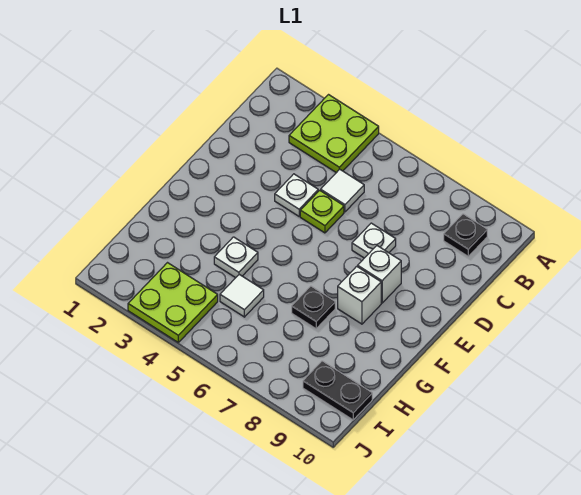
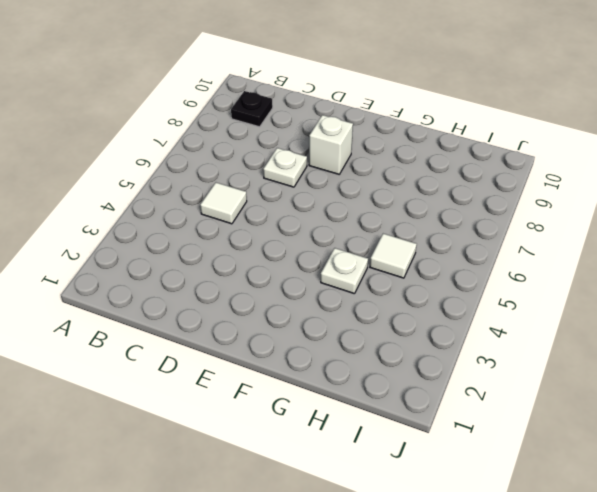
none -> lime plate A3:B4 level 1
none -> white plate D4 level 1
none -> lime plate D5 level 1

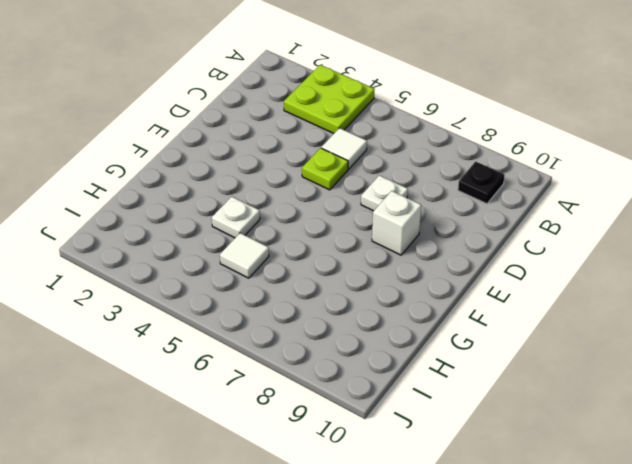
none -> white plate D4 level 1
none -> white brick F8 level 1
none -> black plate G7 level 1

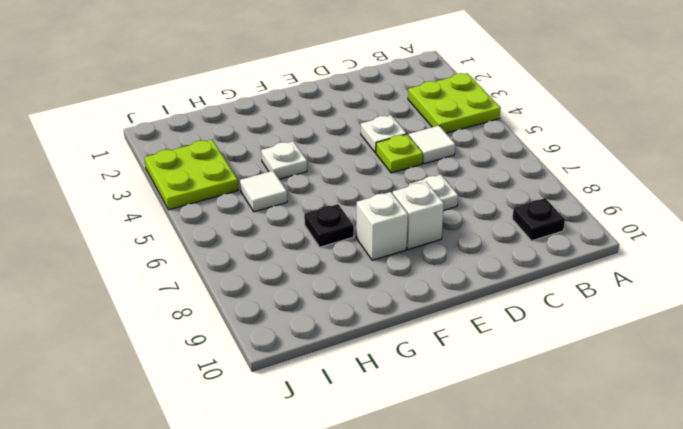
none -> black plate I9:I10 level 1

